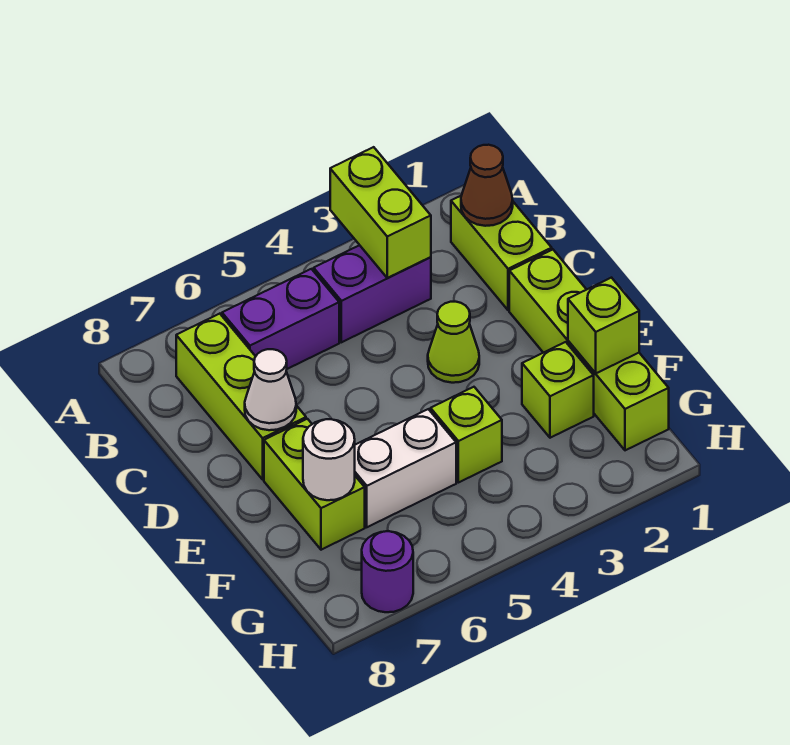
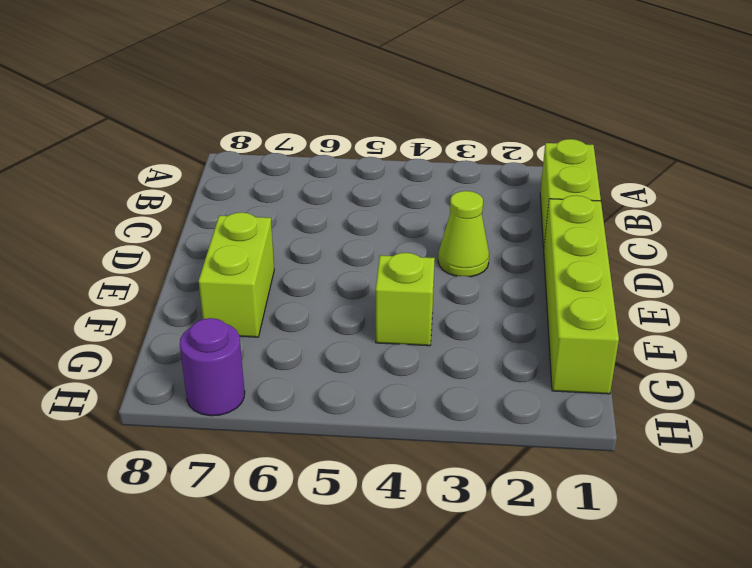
none -> purple brick B3:B4 level 1
none -> purple brick B5:B6 level 1
none -> lime brick B7:D7 level 1

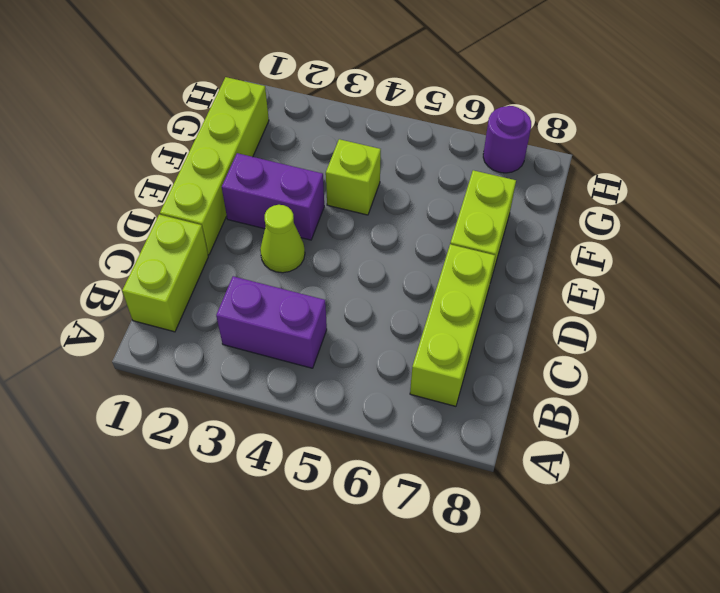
purple brick E2:E3 level 1 -> purple brick B5:B6 level 1
none -> lime brick F2 level 1
none -> white brick F5:F6 level 1
none -> lime brick A3:B3 level 2

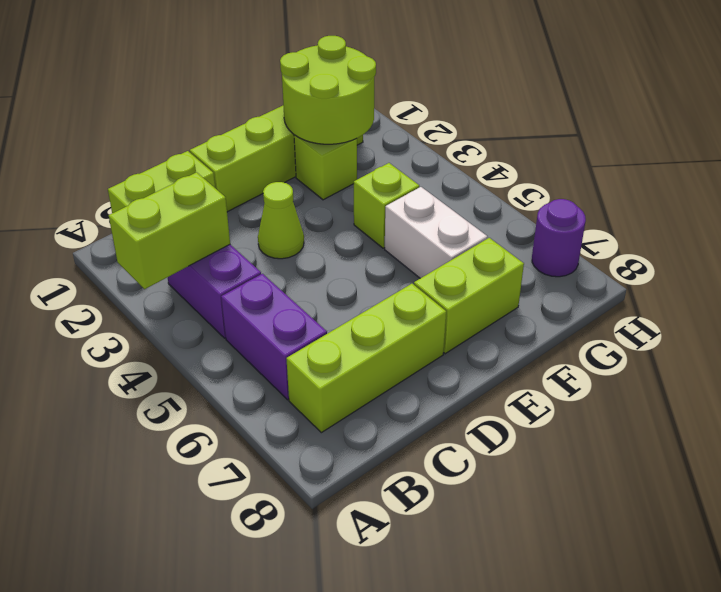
lime round brick F1:G2 level 2 -> lime brick F1 level 2
none -> brown cone B1 level 2
none -> white cone D7 level 2
none -> white round brick F7 level 2

